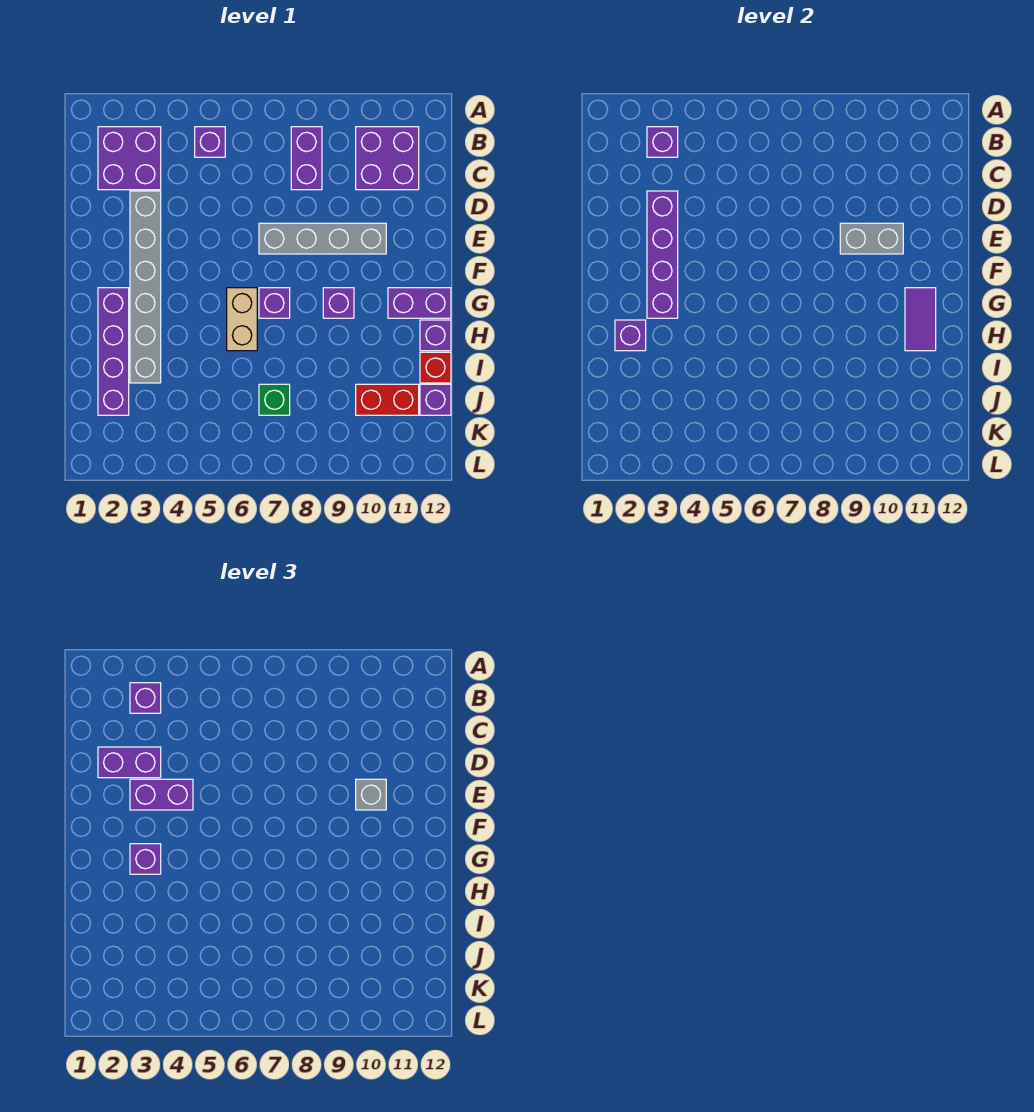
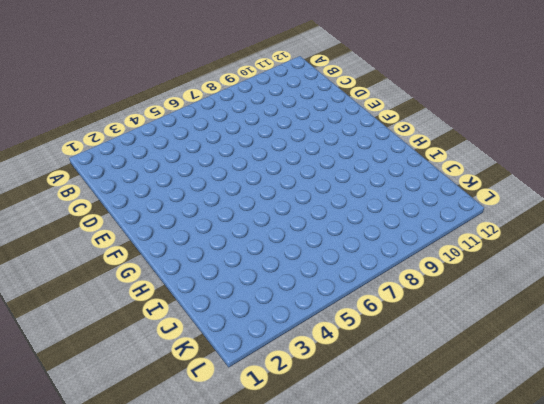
none -> purple brick B2:C3 level 1
none -> purple brick B5 level 1
none -> purple brick B8:C8 level 1

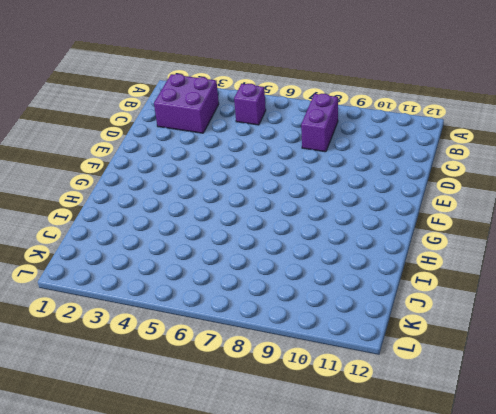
none -> purple brick B10:C11 level 1
none -> grey brick D3:I3 level 1
none -> grey brick E7:E10 level 1

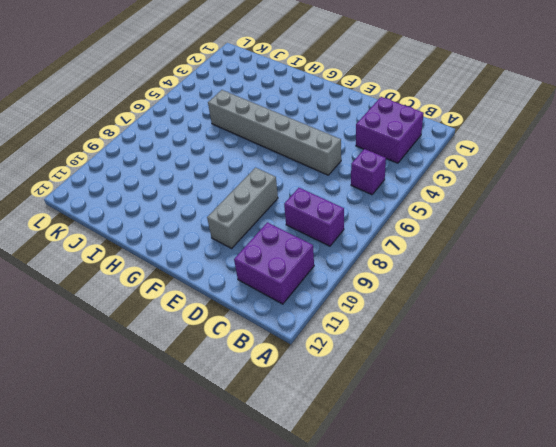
grey brick D5:I5 level 1 -> grey brick D3:I3 level 1
grey brick E8:E10 level 1 -> grey brick E7:E10 level 1
none -> purple brick G2:J2 level 1
none -> tan brick G6:H6 level 1
none -> purple brick G7 level 1

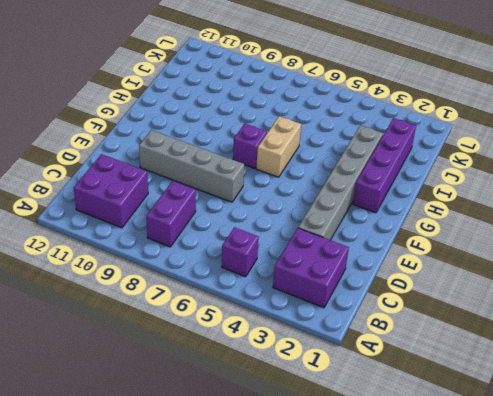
none -> purple brick G9 level 1
none -> purple brick G11:G12 level 1
none -> purple brick H12 level 1

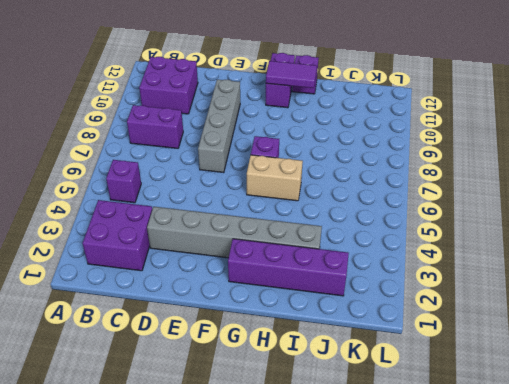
none -> purple brick G9 level 1
none -> red brick I12 level 1
none -> green brick J7 level 1

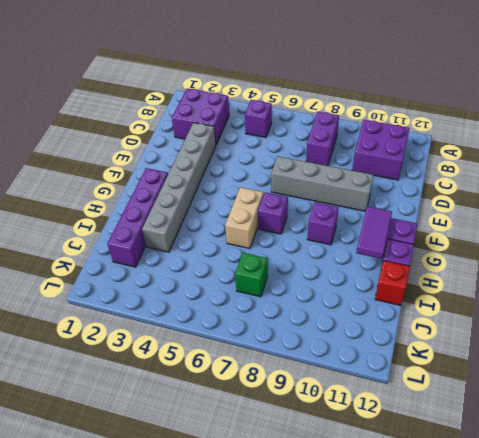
none -> red brick J10:J11 level 1
none -> purple brick J12 level 1
none -> purple brick B3 level 2

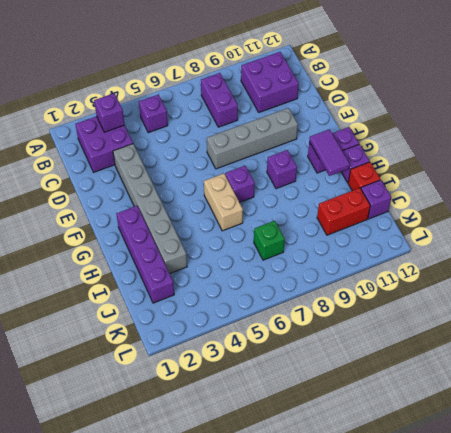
none -> purple brick D3:G3 level 2
none -> grey brick E9:E10 level 2
none -> purple brick H2 level 2

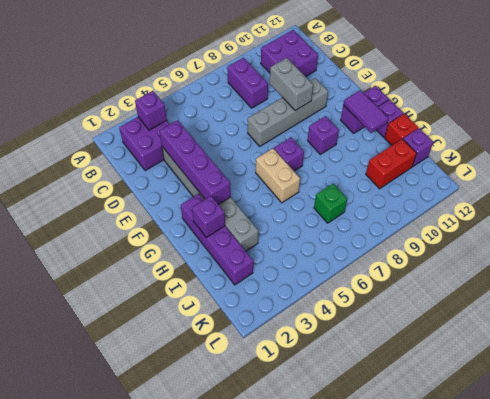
grey brick D9:E9 level 2 -> grey brick E9:E10 level 2
none -> purple brick B5 level 1
none -> purple brick B3 level 3
none -> purple brick D2:D3 level 3

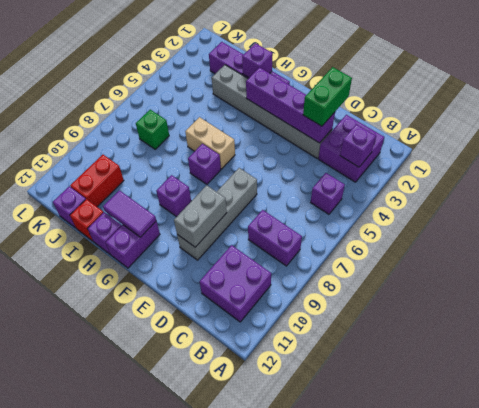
green brick D2:D3 level 3 -> purple brick D2:D3 level 3
none -> purple brick B3 level 3
none -> purple brick E3:E4 level 3
none -> grey brick E10 level 3

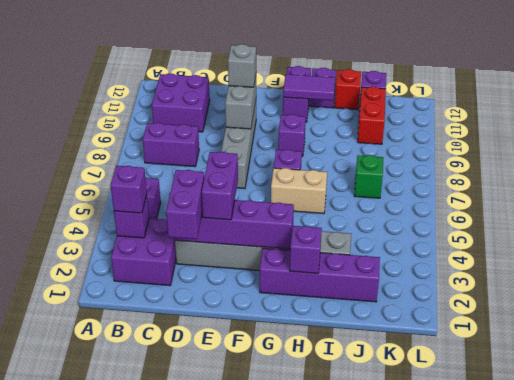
none -> purple brick G3 level 3

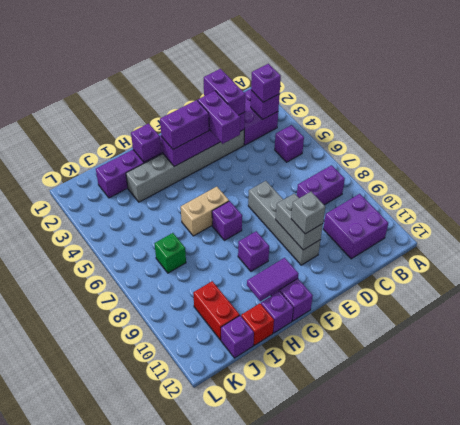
purple brick F3:G3 level 3 -> purple brick G3 level 3

